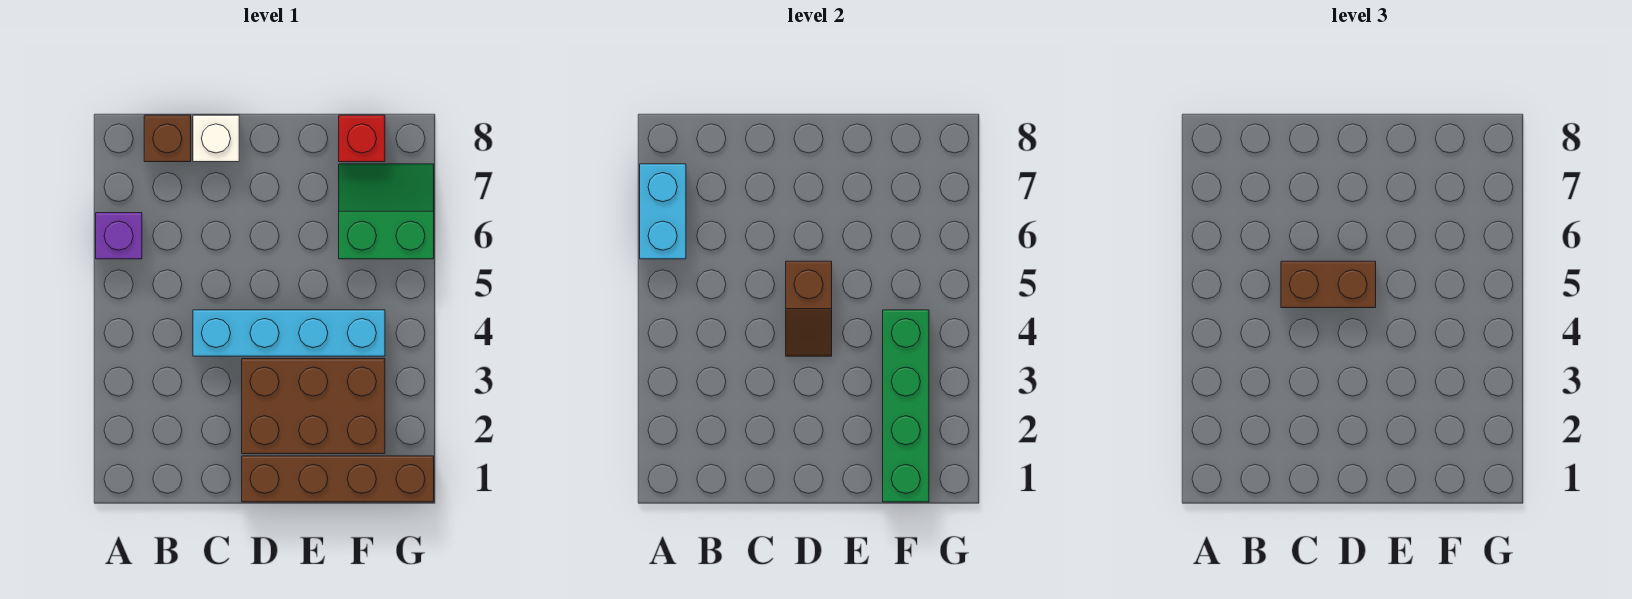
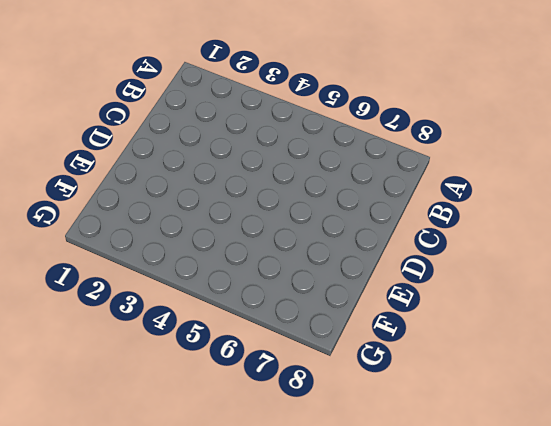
none -> purple brick A6 level 1
none -> brown brick B8 level 1
none -> cyan brick C4:F4 level 1

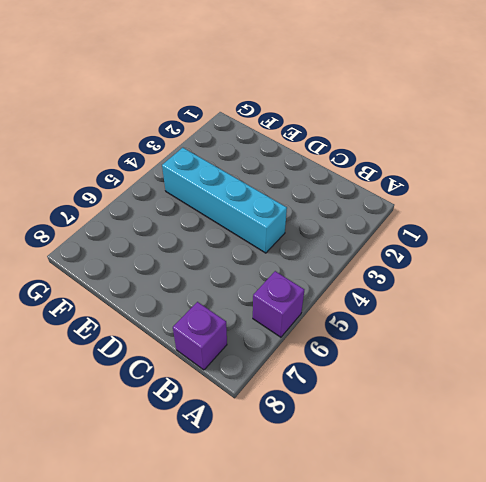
purple brick B8 level 1 -> brown brick B8 level 1
none -> white brick C8 level 1
none -> brown brick D1:G1 level 1
none -> brown brick D2:F3 level 1

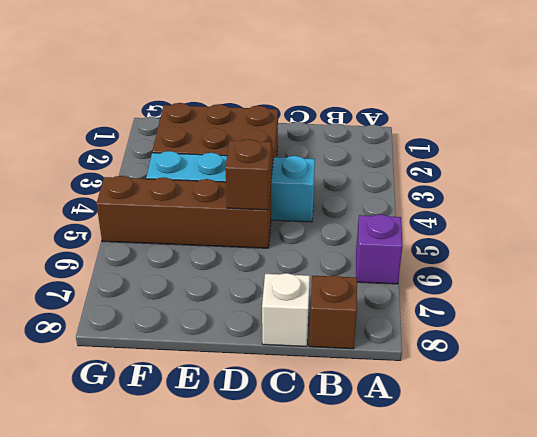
brown brick D5:G5 level 1 -> brown brick D1:G1 level 1
none -> green slope F6:G7 level 1 top 6
none -> red brick F8 level 1
none -> cyan brick A6:A7 level 2

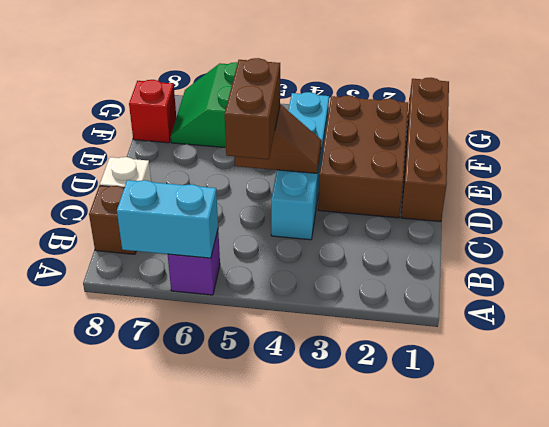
none -> green brick F1:F4 level 2

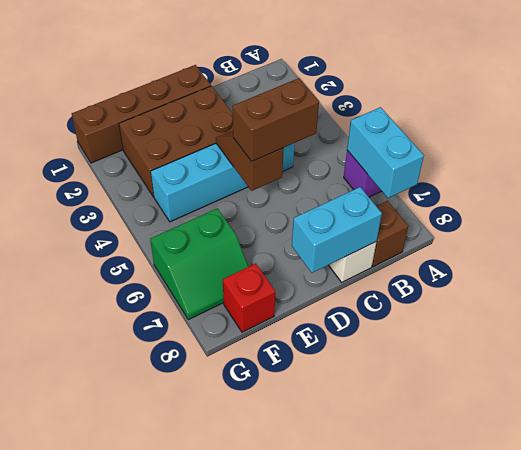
cyan brick C8:D8 level 2 -> none
none -> green brick F1:F4 level 2

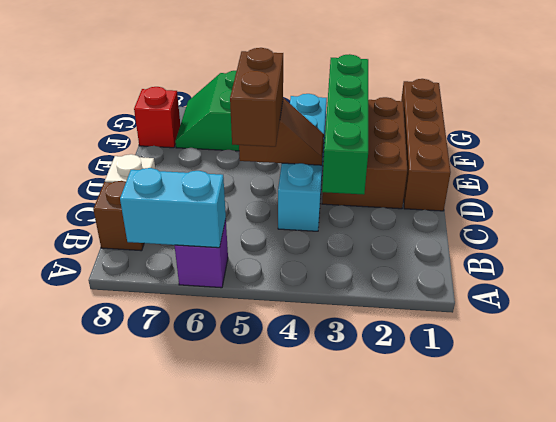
green brick C3:F3 level 2 -> green brick F1:F4 level 2

